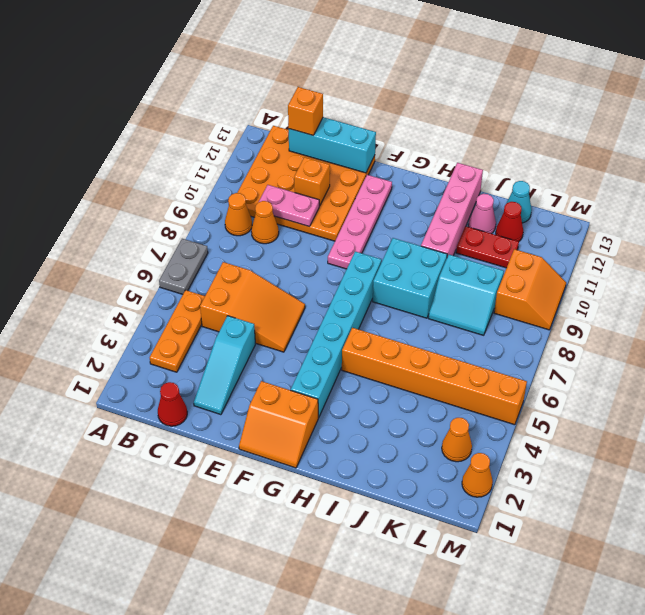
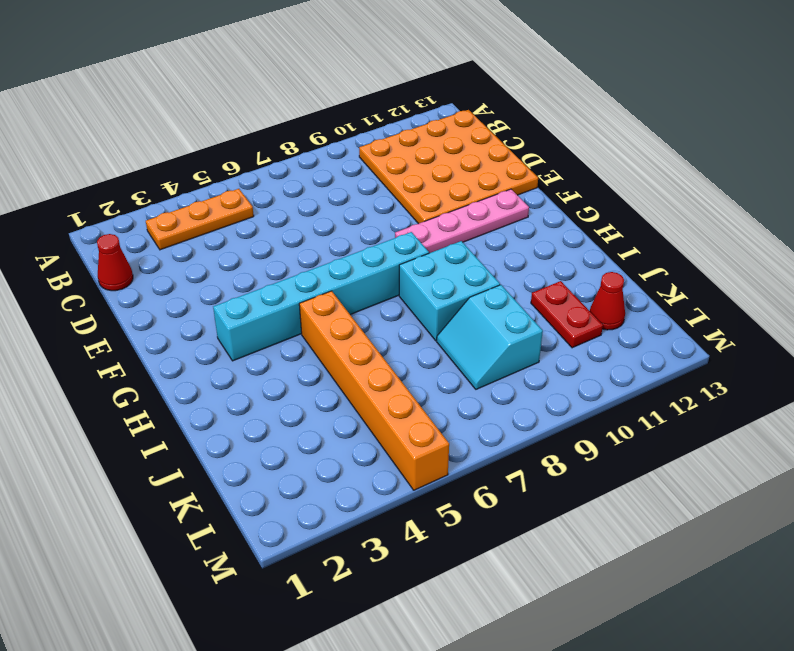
none -> grey plate A6:A7 level 1
none -> orange cone B9 level 1
none -> orange slope C5:E6 level 1 top C

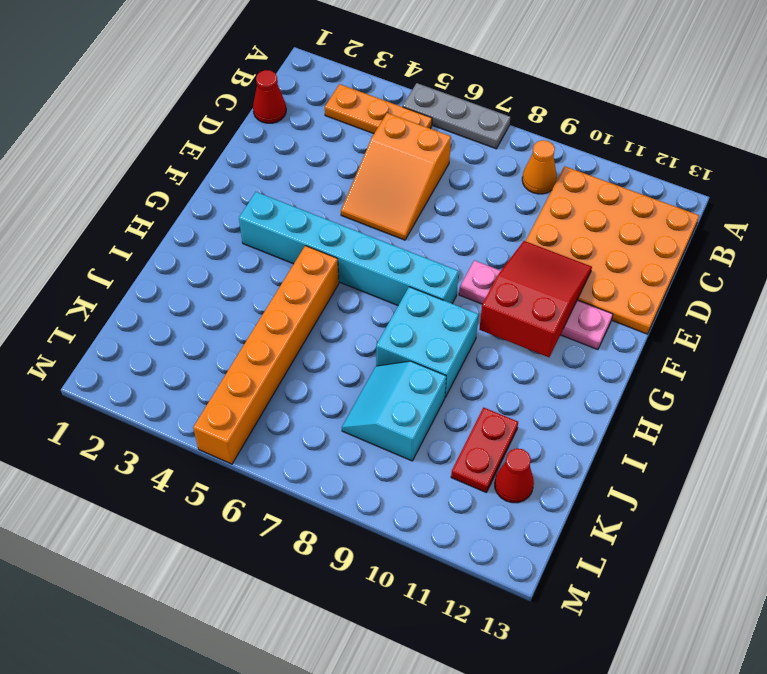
grey plate A5:A7 level 1 -> grey plate A6:A7 level 1
red slope E10:G11 level 2 top G -> none
none -> orange cone C9 level 1
none -> cyan slope D2:D4 level 1 top 4
none -> orange slope F1:G2 level 1 top 2

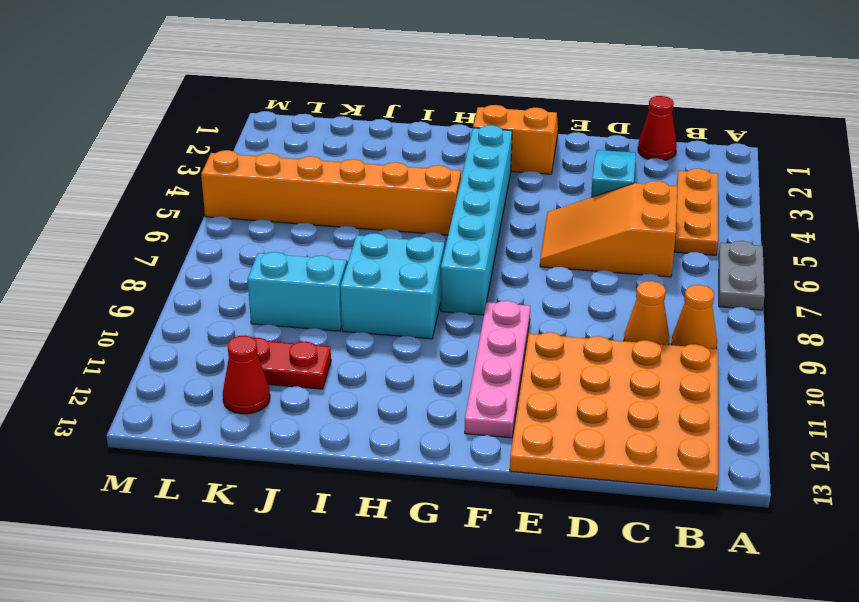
none -> pink brick I10:I13 level 1
none -> pink cone J12 level 1
none -> cyan cone K13 level 1

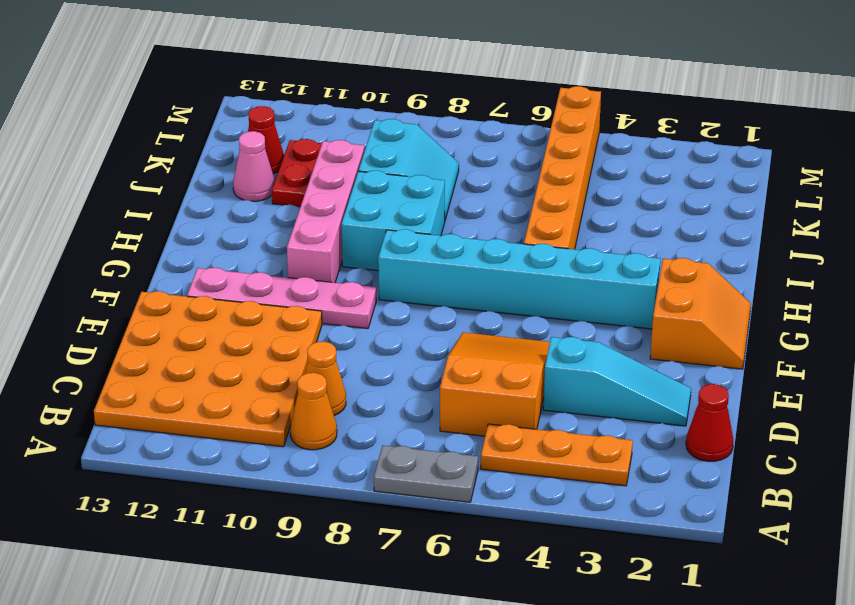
pink brick G10:J10 level 1 -> pink brick I10:I13 level 1
none -> cyan cone K13 level 1
none -> orange cone L3 level 1
none -> orange slope L9:M10 level 1 top L

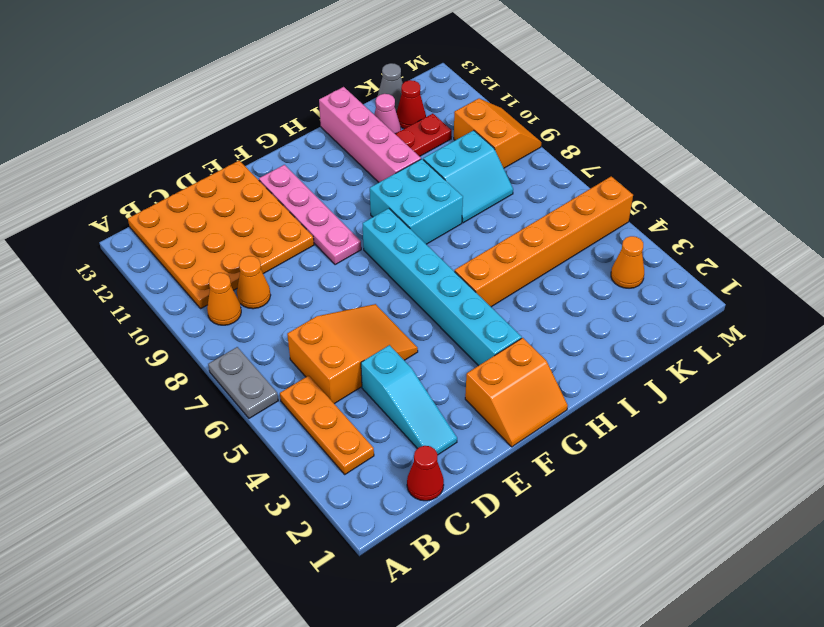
grey cone K13 level 1 -> cyan cone K13 level 1
none -> orange cone M2 level 1
none -> pink plate C10:D10 level 2
none -> cyan brick C13:E13 level 2

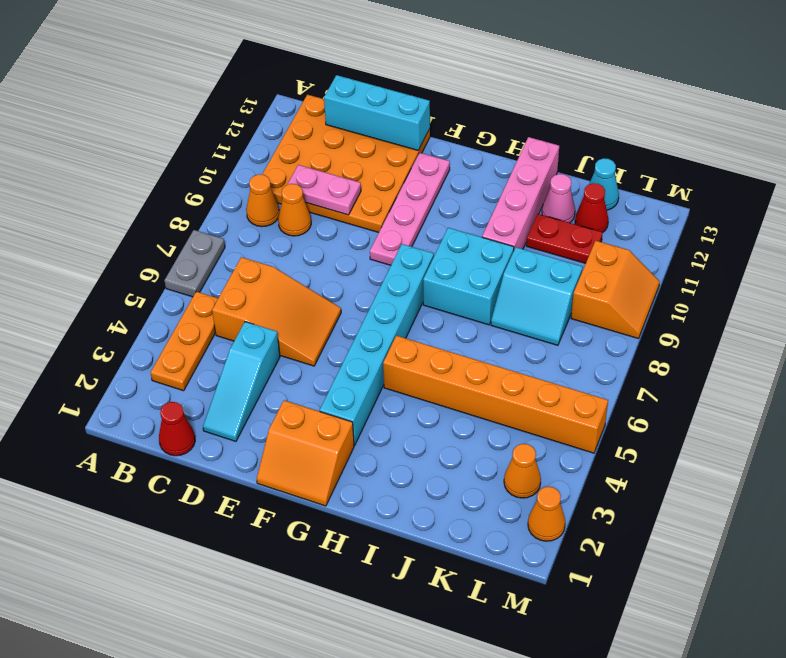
none -> orange brick D11 level 2
none -> orange brick C13 level 3

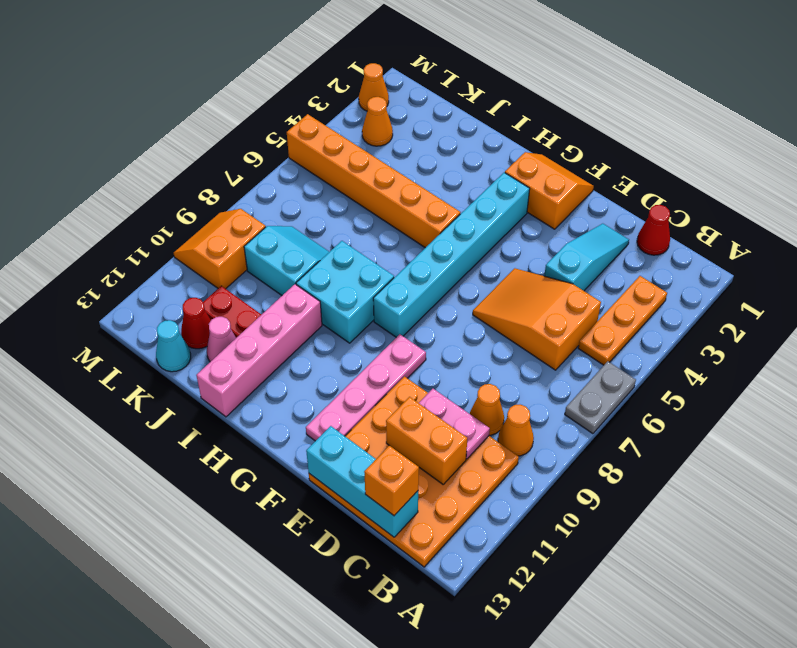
orange brick C11:D11 level 2 -> orange brick D11 level 2

